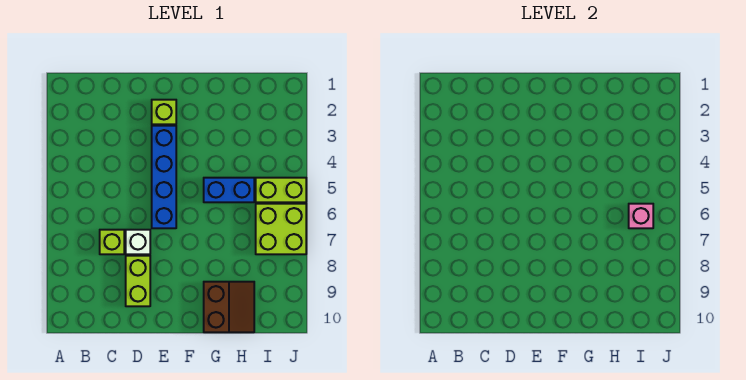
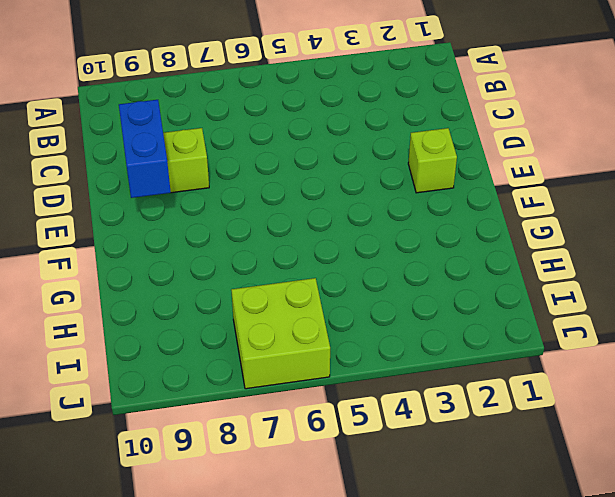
blue brick D9:E9 level 2 -> blue brick G5:H5 level 1
none -> lime brick C7 level 1
none -> white brick D7 level 1

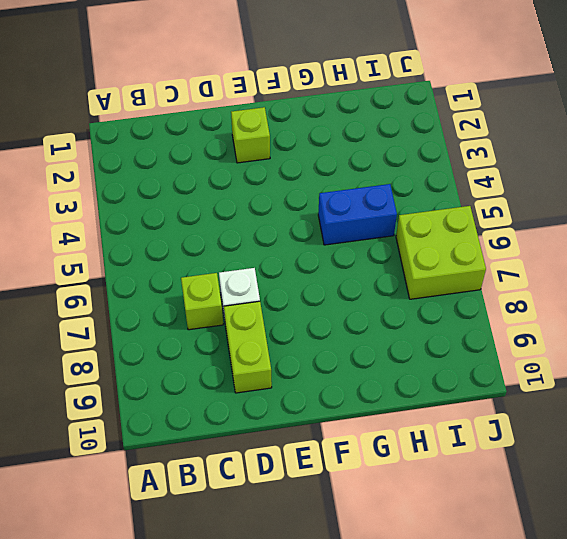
none -> blue brick E3:E6 level 1
none -> brown slope G9:H10 level 1 top G

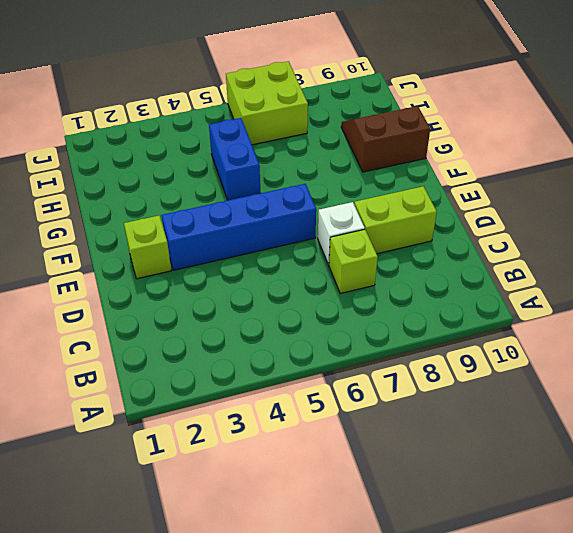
none -> lime brick I5:J5 level 1
none -> pink brick I6 level 2

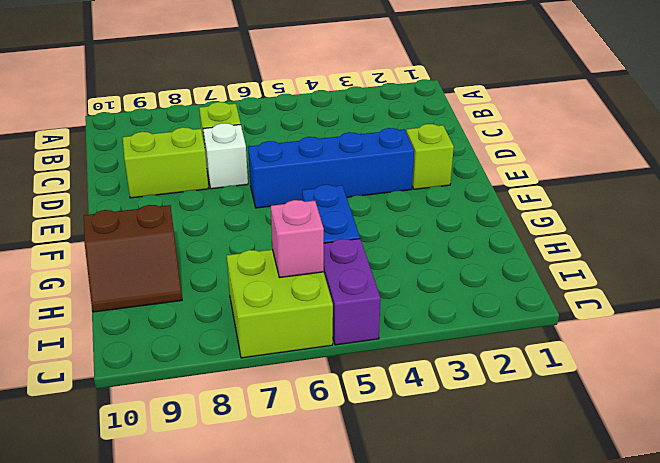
purple brick I5:J5 level 1 -> lime brick I5:J5 level 1

